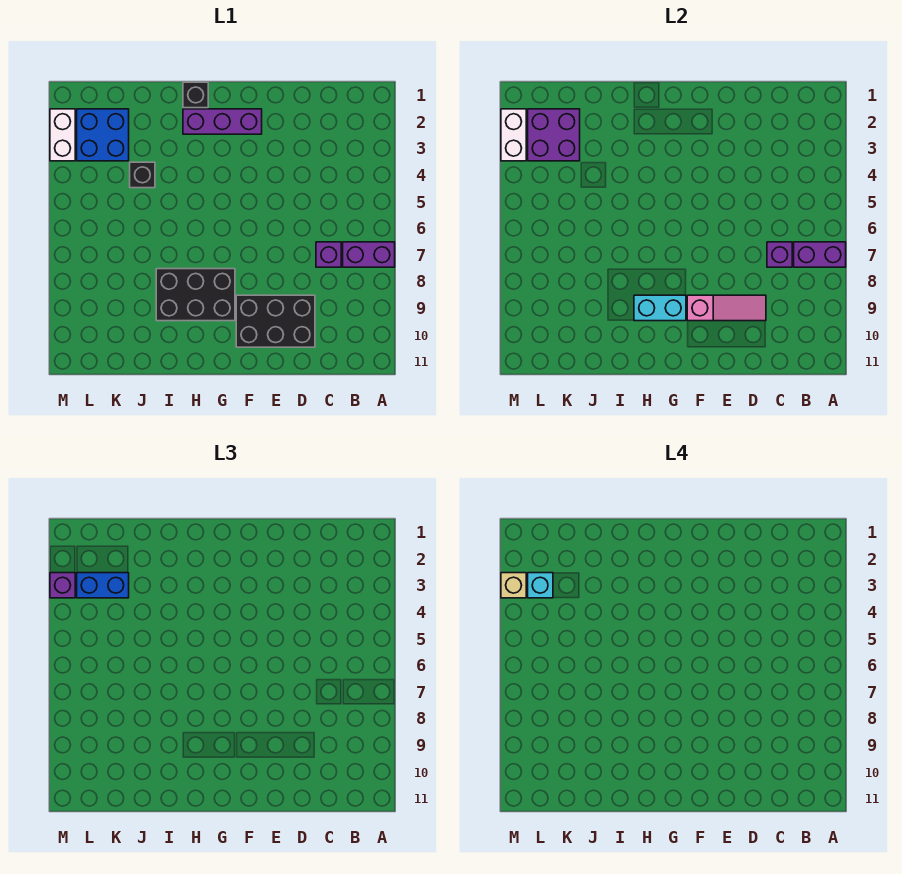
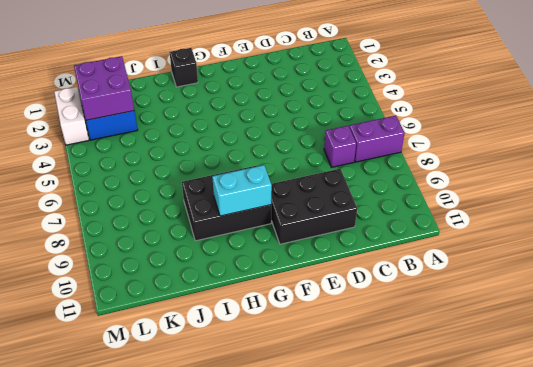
none -> purple brick F2:H2 level 1
none -> black brick J4 level 1
none -> purple brick A7:B7 level 2

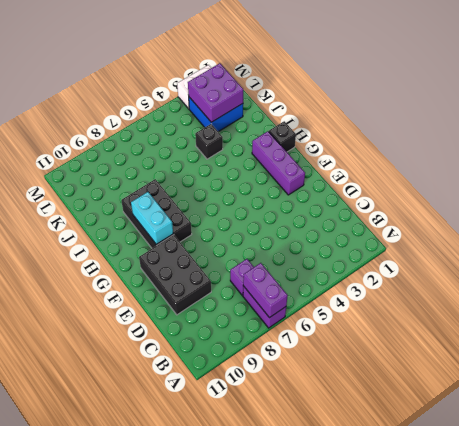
none -> purple brick C7 level 2
none -> pink slope D9:F9 level 2 top F
none -> white brick M2:M3 level 2

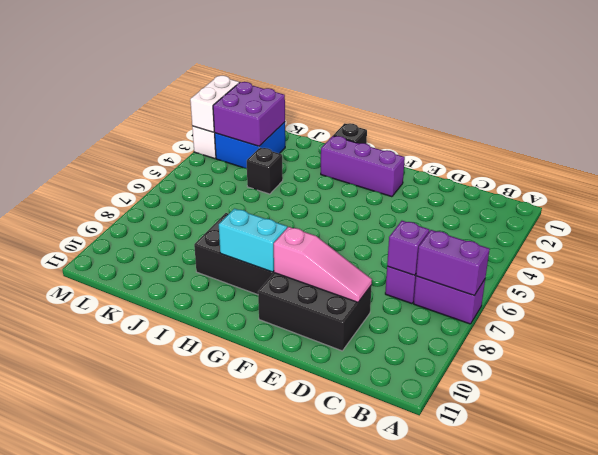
none -> blue brick K3:L3 level 3
none -> purple brick M3 level 3
none -> cyan brick L3 level 4

